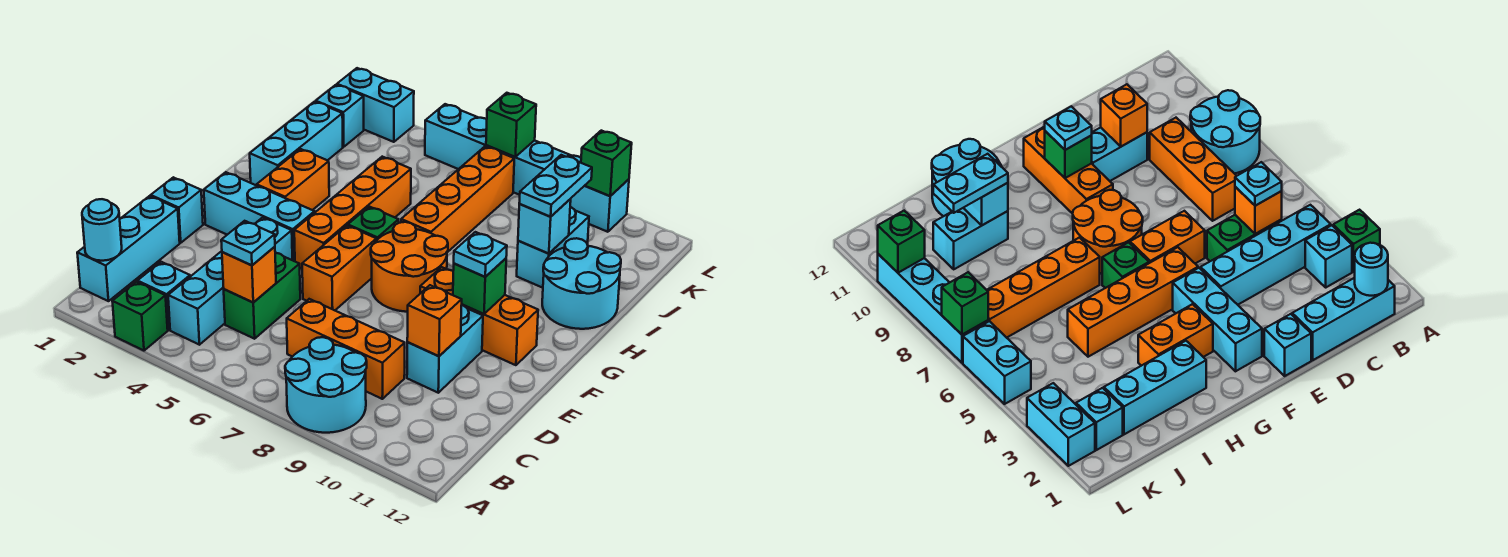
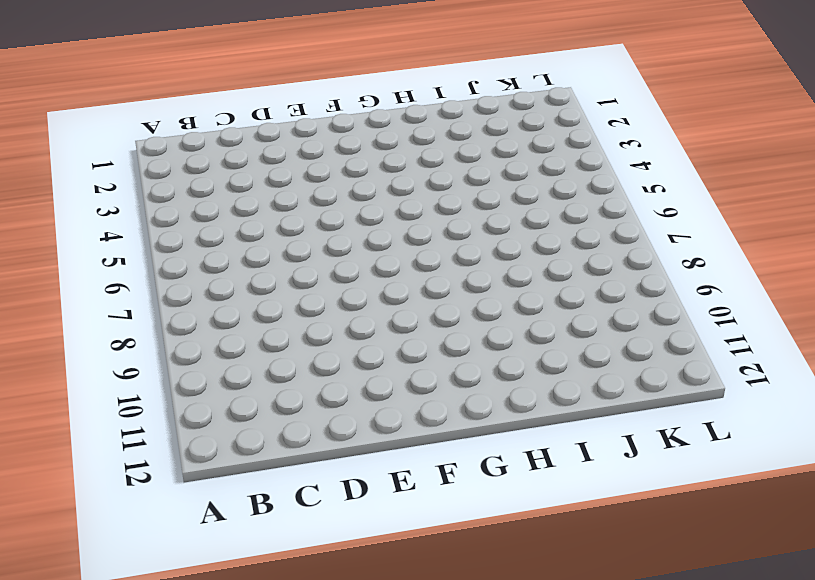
none -> green brick A3 level 1
none -> cyan round brick A8:B9 level 1
none -> cyan brick B1:D1 level 1
none -> cyan brick B3 level 1

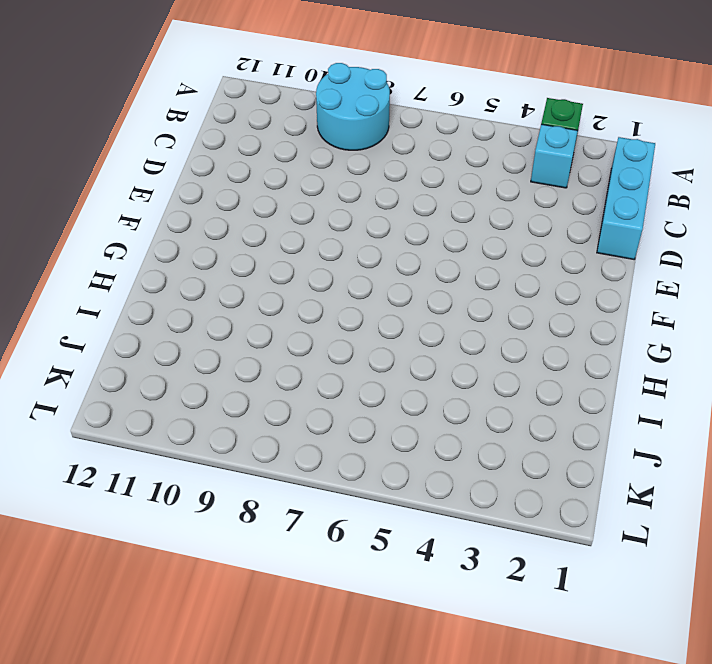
none -> cyan brick B4:E4 level 1
none -> green brick C5:D5 level 1
none -> orange brick C7:C9 level 1
none -> cyan brick D10:E10 level 1

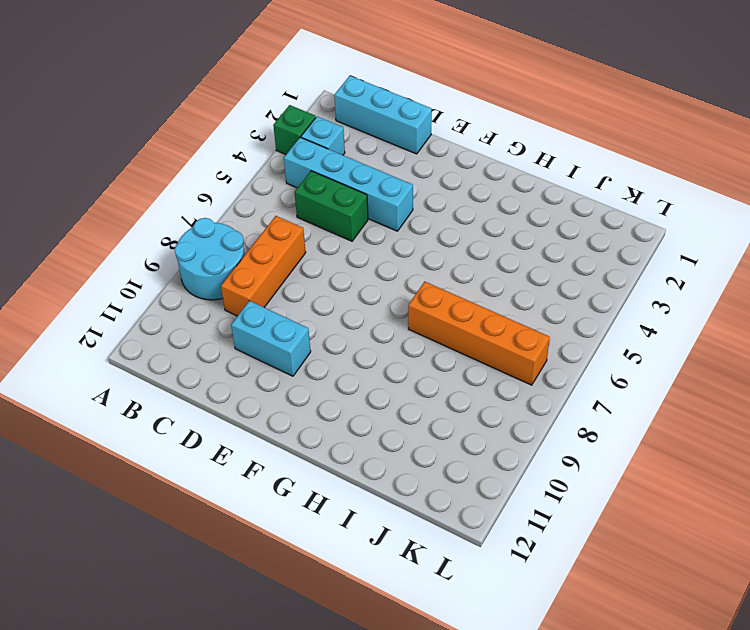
none -> cyan brick E1 level 1
none -> orange brick E6:F6 level 1
none -> cyan brick F2:F4 level 1
none -> orange brick F5:I5 level 1

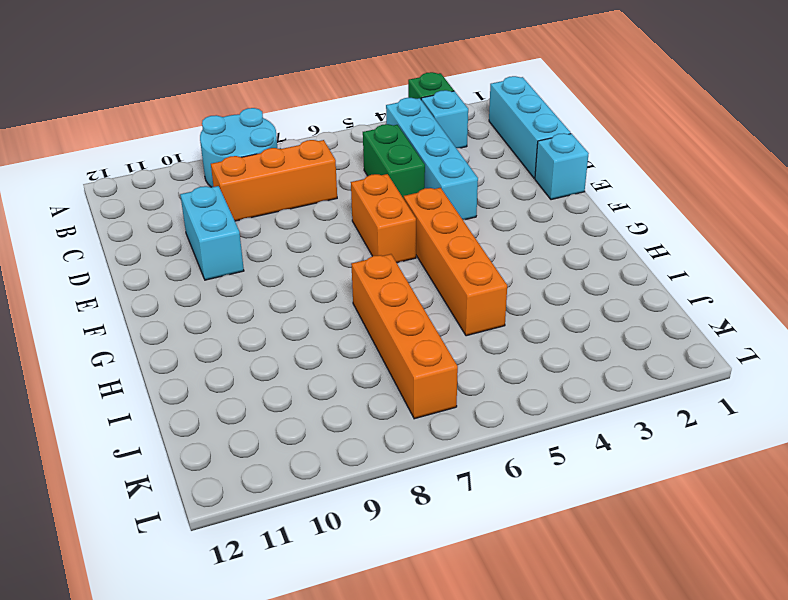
none -> cyan brick F2:F4 level 1
none -> orange round brick F7:G8 level 1
none -> orange brick F9:F11 level 1
none -> orange brick G3:H3 level 1

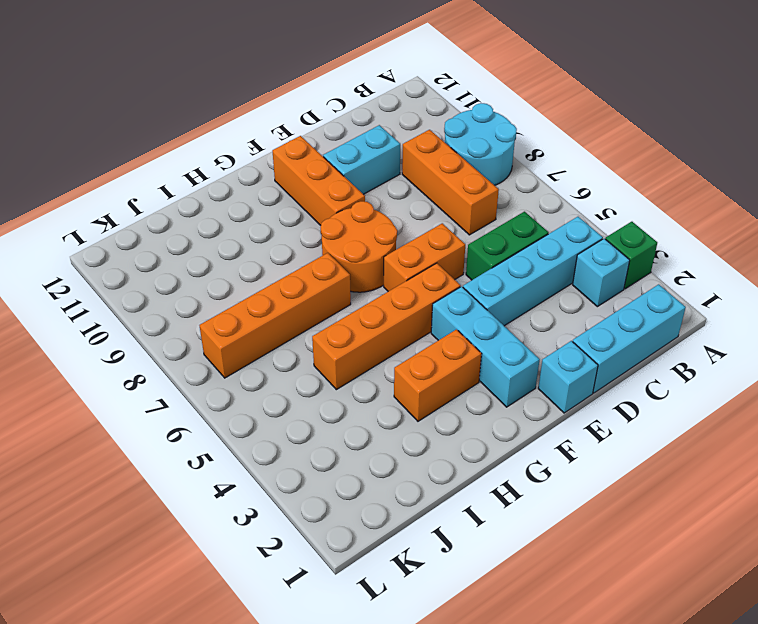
none -> green brick G6 level 1
none -> cyan brick H2:J2 level 1
none -> cyan round brick H11:I12 level 1
none -> cyan brick I10:J10 level 1

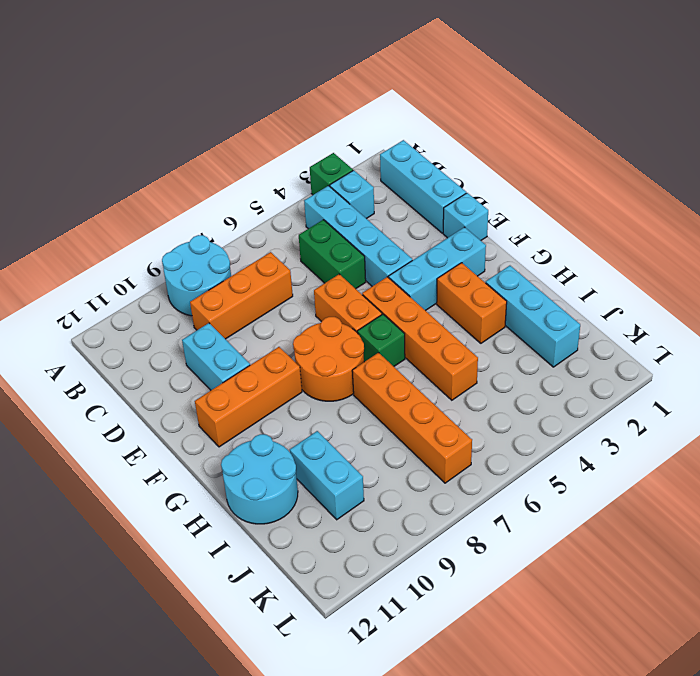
none -> cyan brick K2 level 1
none -> cyan brick L2:L3 level 1
none -> cyan brick L5:L6 level 1
none -> cyan brick L7:L10 level 1

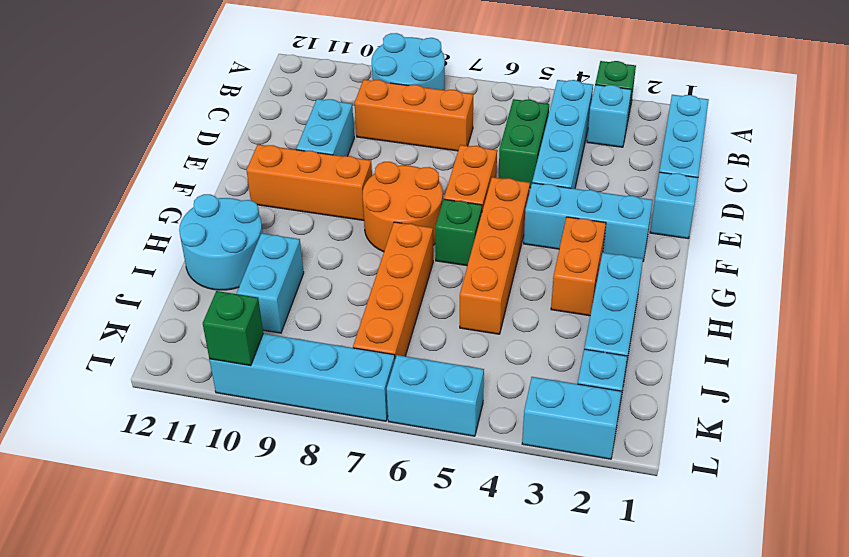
none -> cyan round brick B1 level 2
none -> orange brick C5 level 2
none -> orange brick D10 level 2
none -> green brick F10 level 2

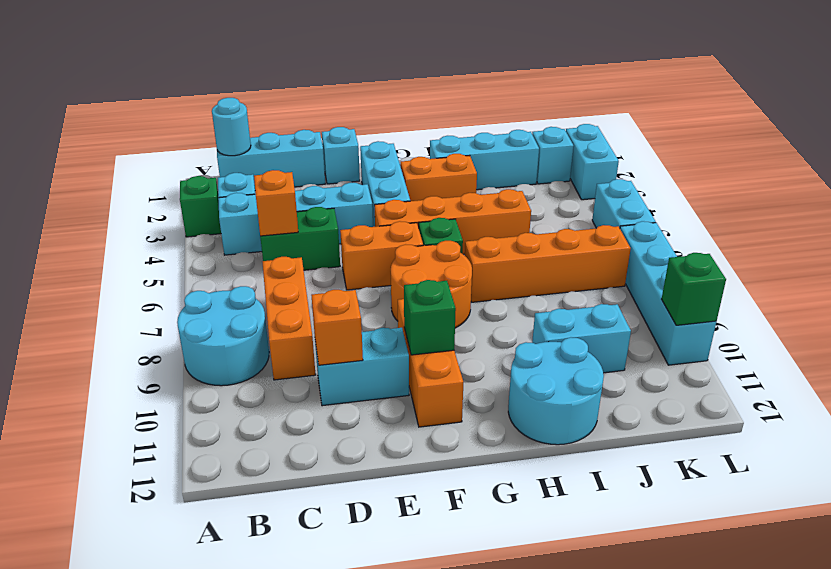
none -> cyan brick I10 level 2
none -> green brick L7 level 2
none -> cyan plate C5 level 3
none -> cyan plate F10 level 3

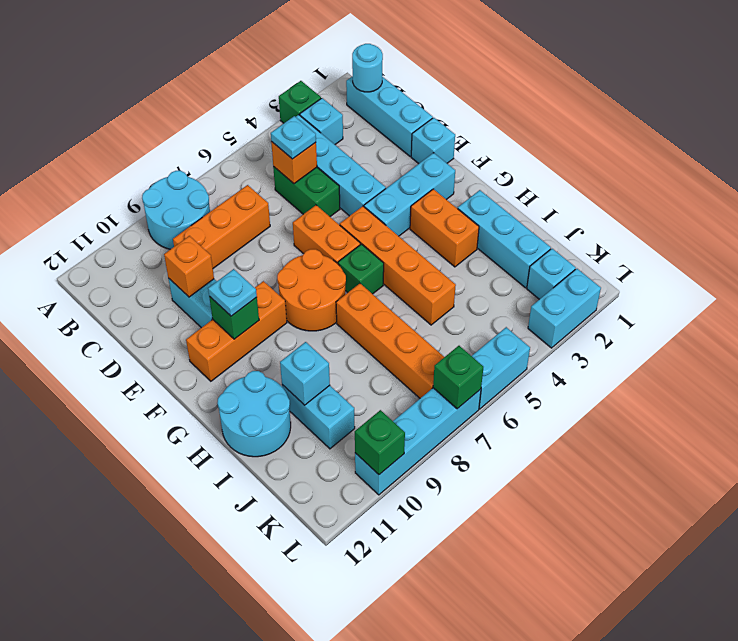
none -> cyan plate I10:J10 level 3

